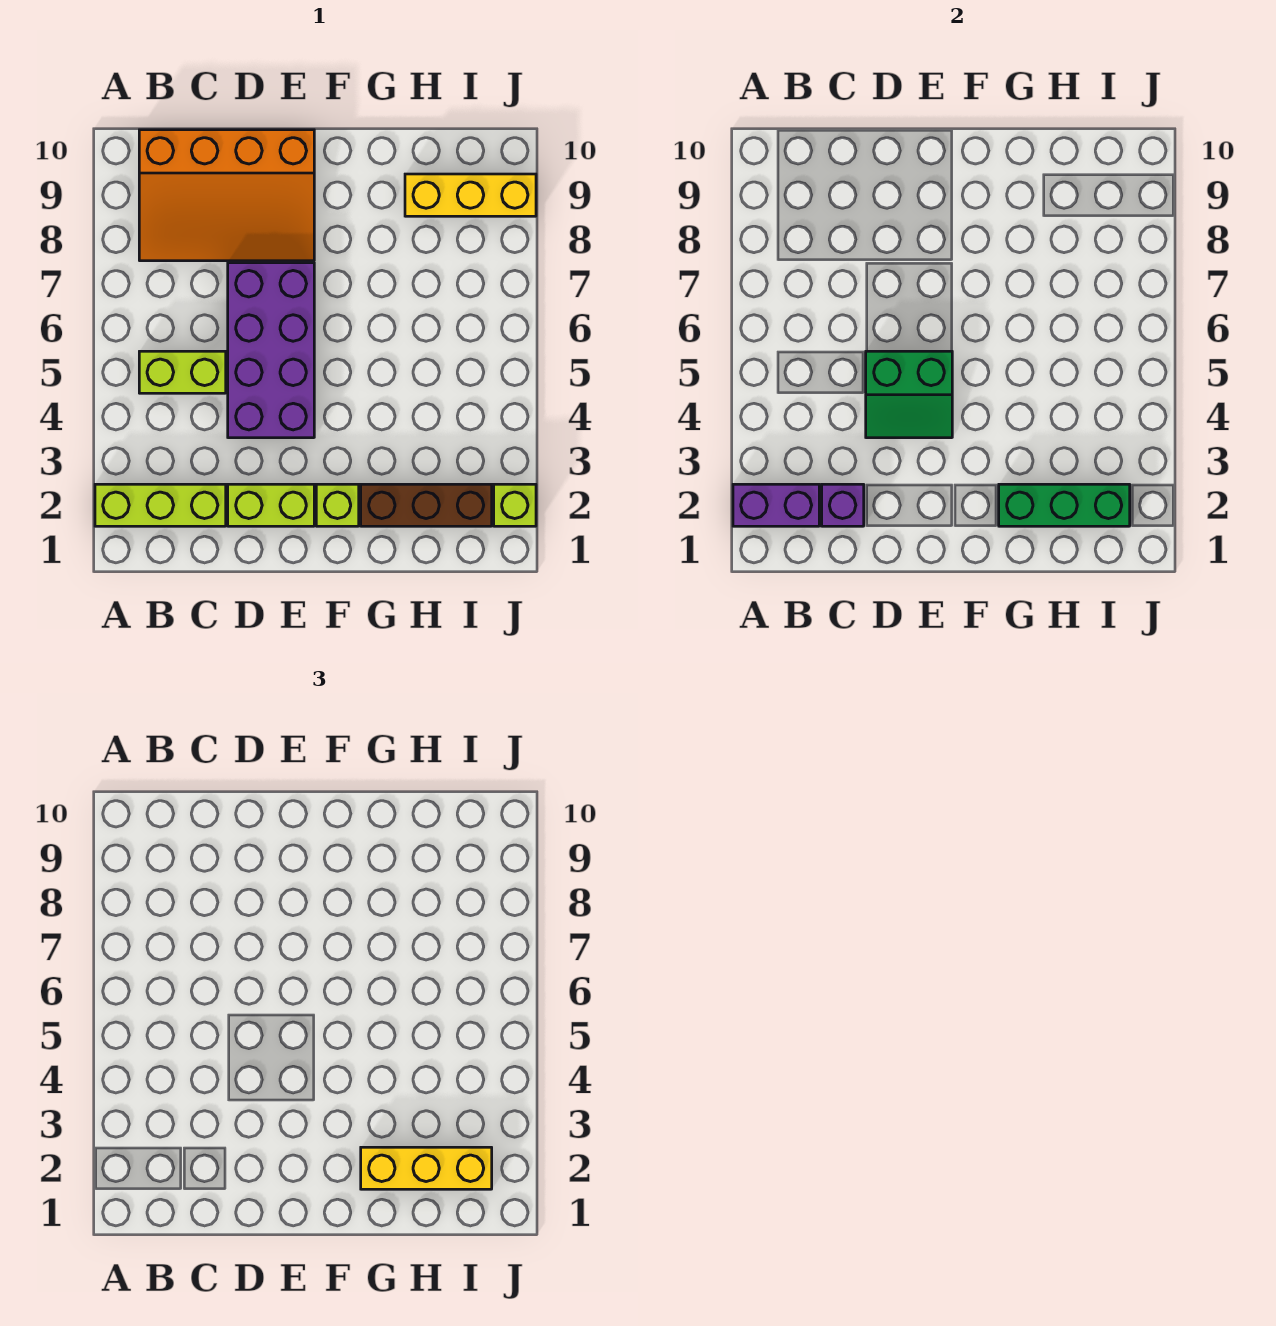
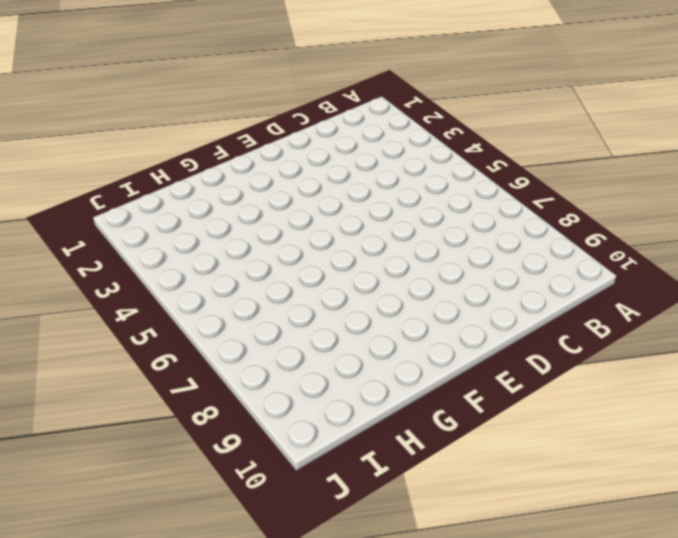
none -> lime brick A2:C2 level 1
none -> lime brick B5:C5 level 1
none -> orange slope B8:E10 level 1 top 10

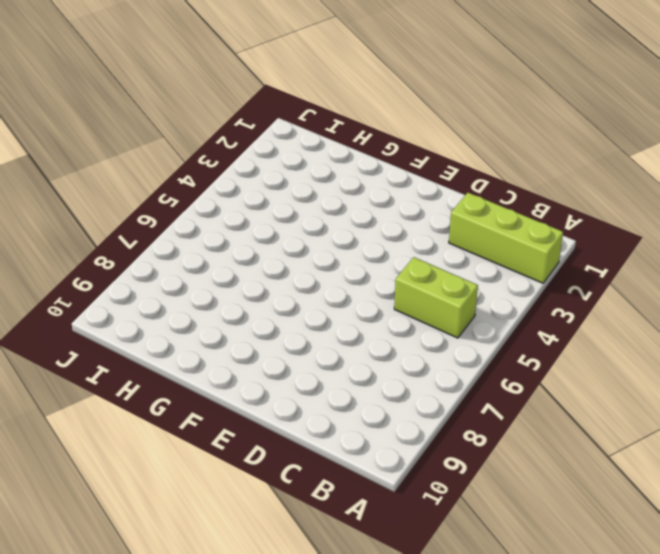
none -> orange slope B8:E10 level 1 top 10
none -> lime brick D2:E2 level 1
none -> purple brick D4:E7 level 1

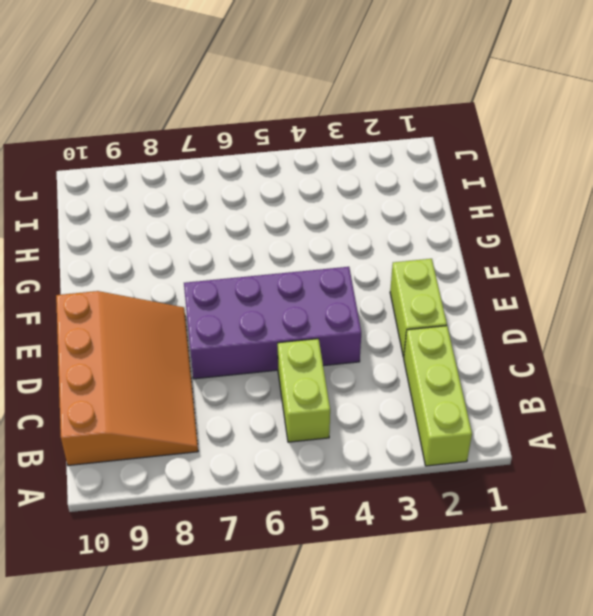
none -> lime brick F2 level 1
none -> brown brick G2:I2 level 1
none -> yellow brick H9:J9 level 1

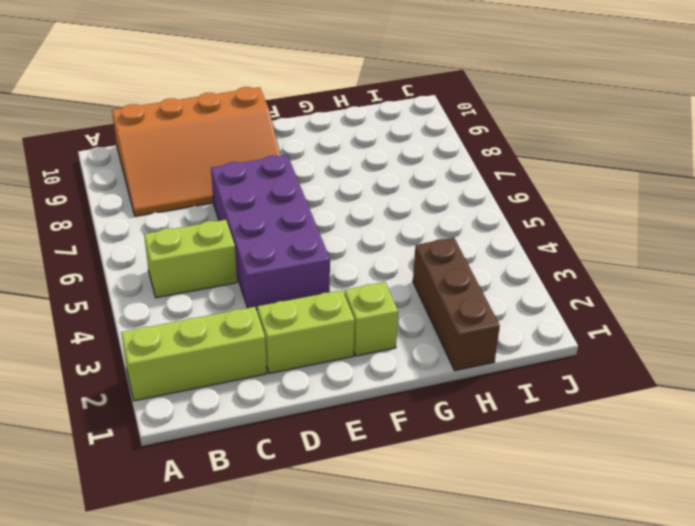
brown brick H1:H3 level 1 -> brown brick G2:I2 level 1
none -> yellow brick H9:J9 level 1
none -> lime brick J2 level 1
none -> purple brick A2:B2 level 2

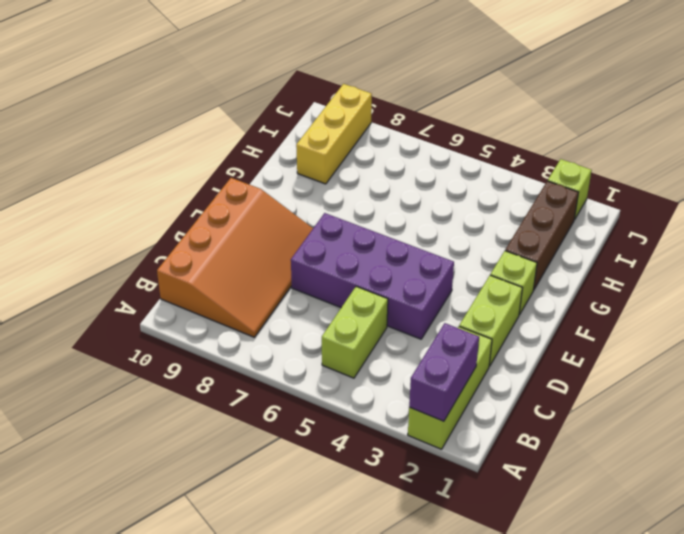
none -> purple brick C2 level 2
none -> green slope D4:E5 level 2 top 5
none -> green brick G2:I2 level 2

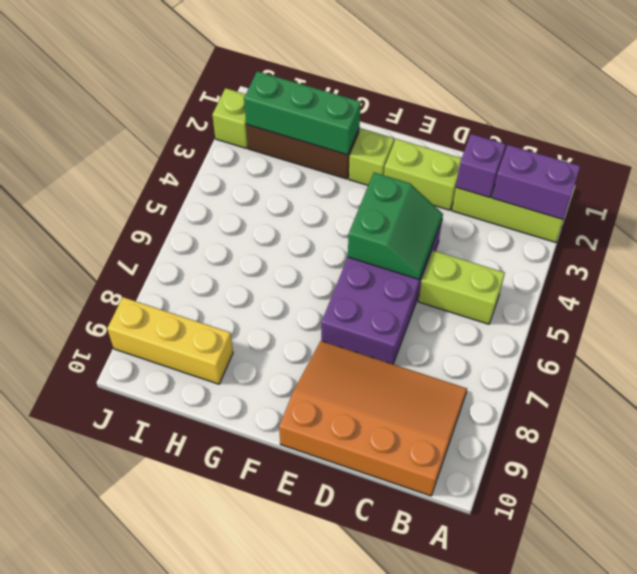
green slope D4:E5 level 2 top E -> green slope D4:E5 level 2 top 5
none -> yellow brick G2:I2 level 3

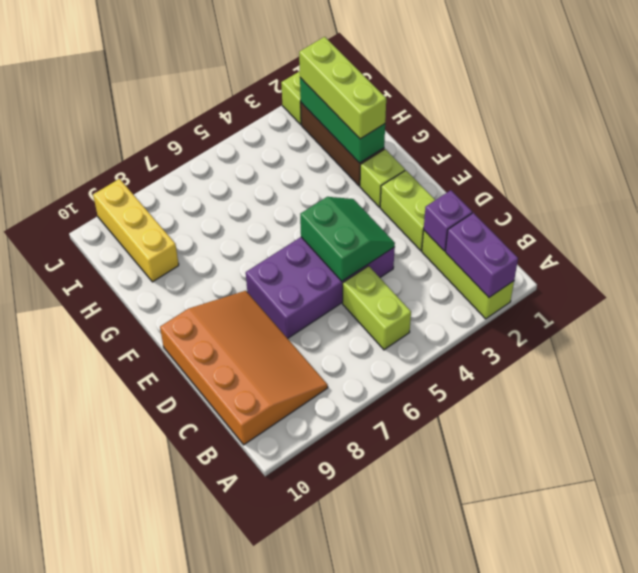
lime brick G2:I2 level 3 -> yellow brick G2:I2 level 3

